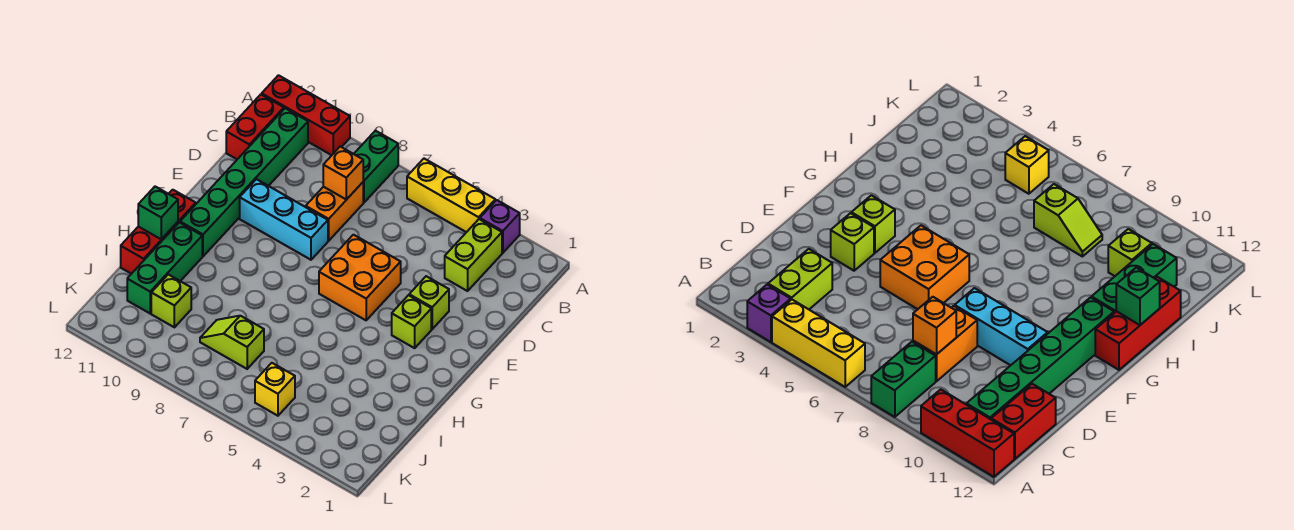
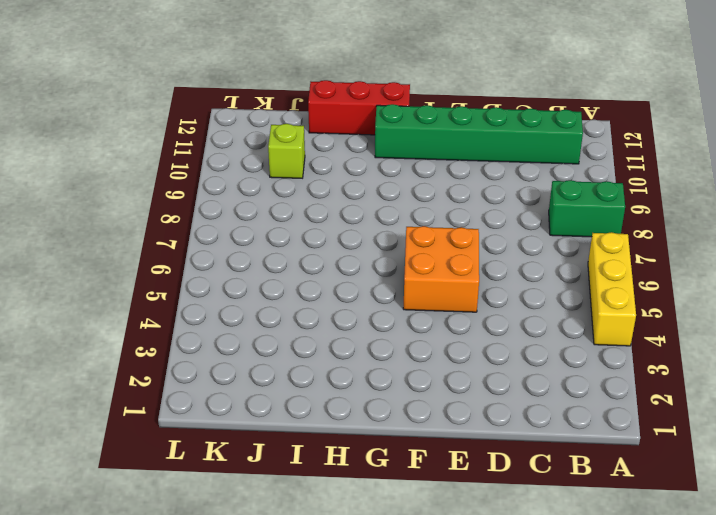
none -> purple brick A3 level 1
none -> red brick A10:A12 level 1
none -> lime brick B3:C3 level 1

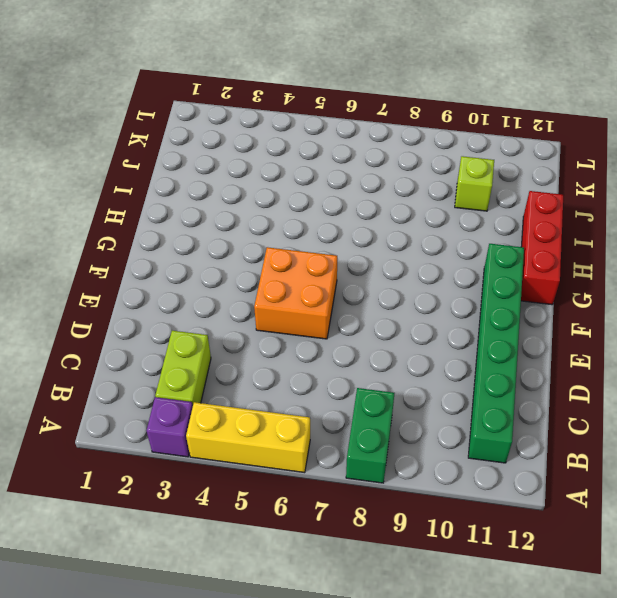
none -> red brick A10:A12 level 1
none -> red brick B12:C12 level 1
none -> orange brick C8:D8 level 1

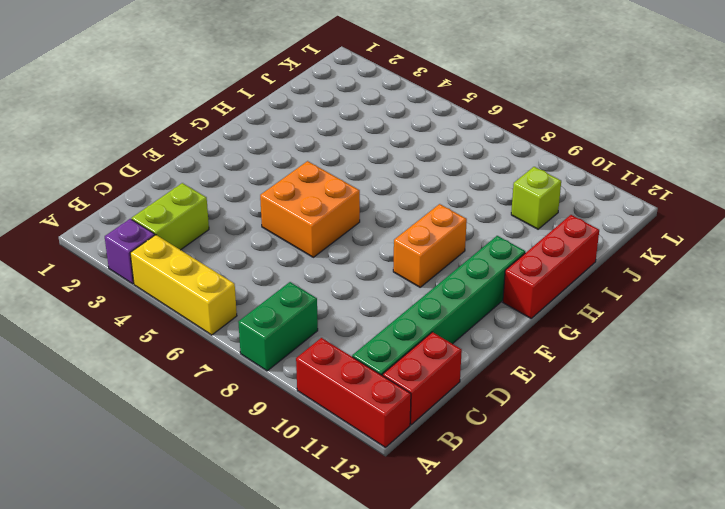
orange brick F9:G9 level 1 -> orange brick C8:D8 level 1
none -> lime brick E3 level 1
none -> cyan brick E8:E10 level 1
none -> lime brick F3 level 1

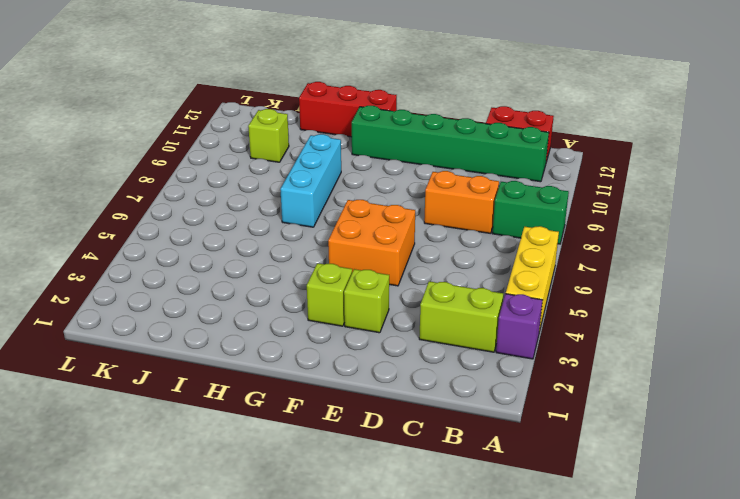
cyan brick H7:H9 level 1 -> cyan brick E8:E10 level 1
none -> red brick A10:A12 level 1
none -> green brick H11:J11 level 1
none -> lime slope J7:J8 level 1 top 7

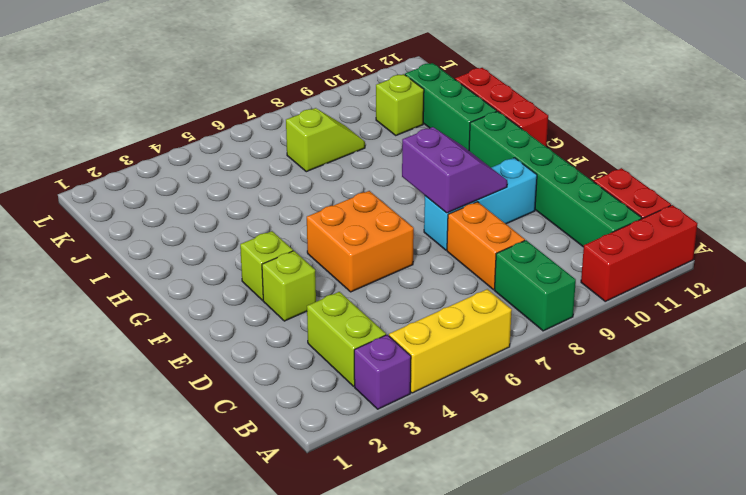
purple slope E8:F9 level 2 top 8 -> none
none -> yellow brick K5 level 1
none -> orange brick C8 level 2
none -> green brick H12 level 2

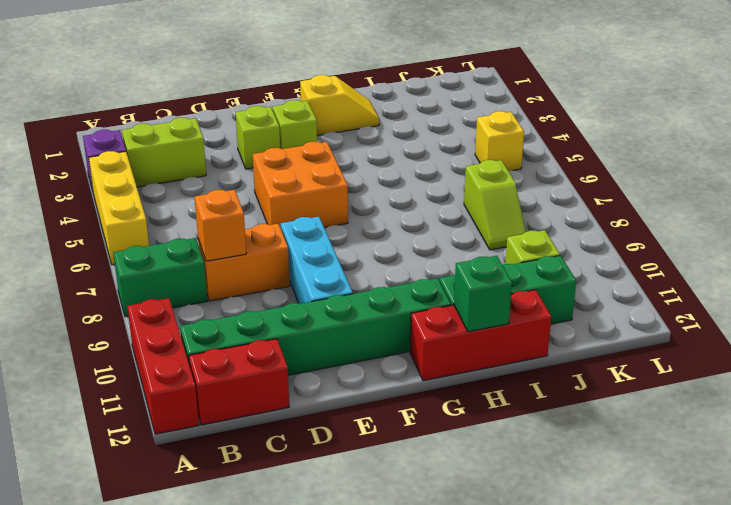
yellow slope G2:H2 level 1 top G -> none

